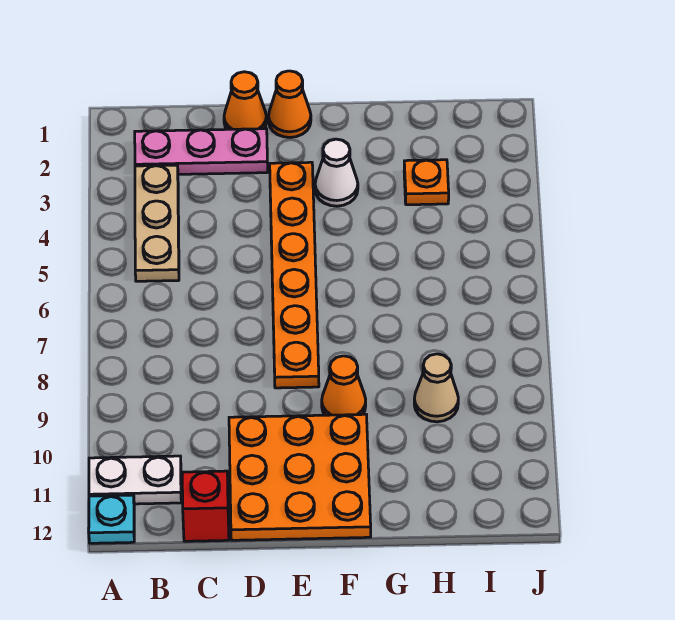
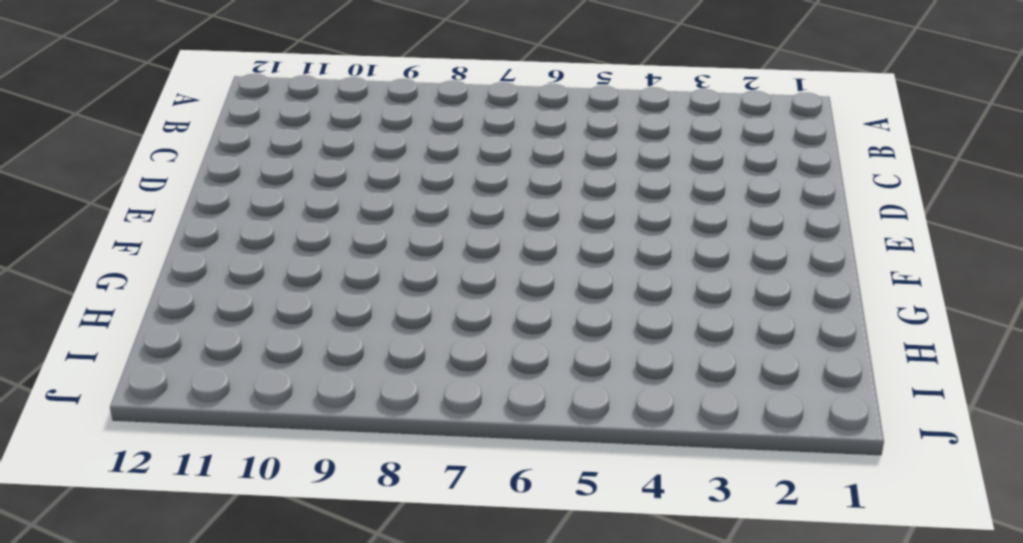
none -> white plate A11:B11 level 1
none -> cyan plate A12 level 1
none -> pink plate B2:D2 level 1

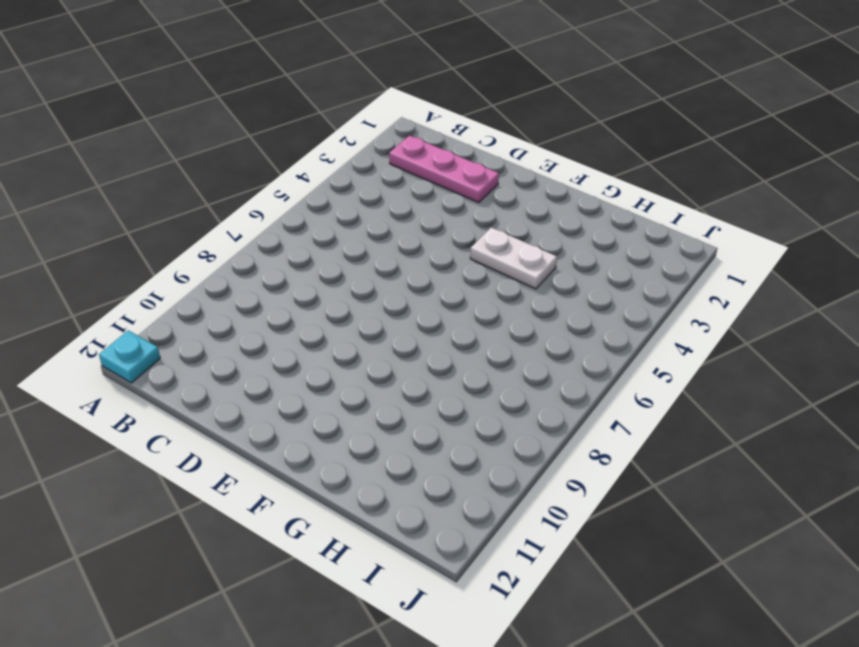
white plate F4:G4 level 1 -> white plate A11:B11 level 1
none -> tan plate B3:B5 level 1
none -> red brick C12 level 1
none -> orange cone D1 level 1

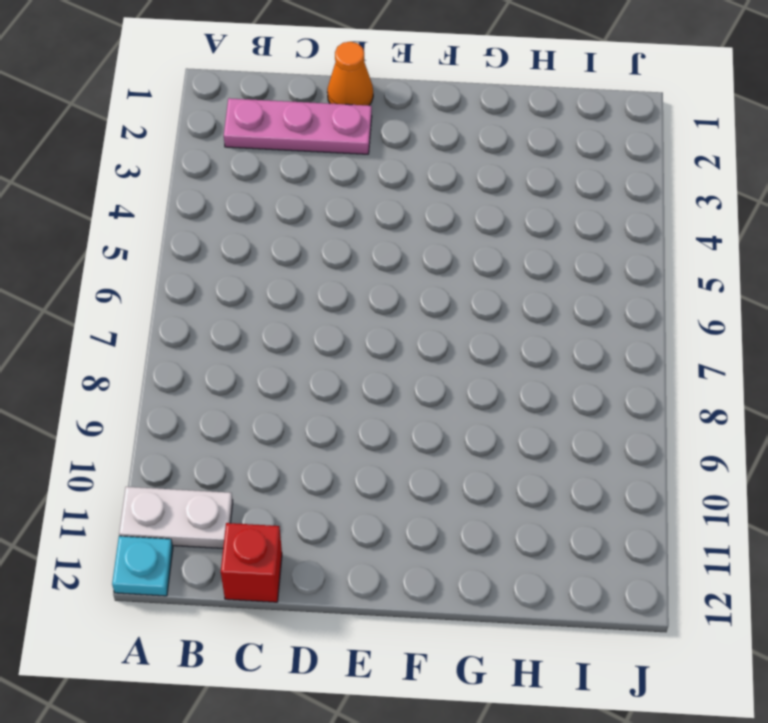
none -> tan plate B3:B5 level 1
none -> orange plate D10:F12 level 1
none -> orange cone E1 level 1

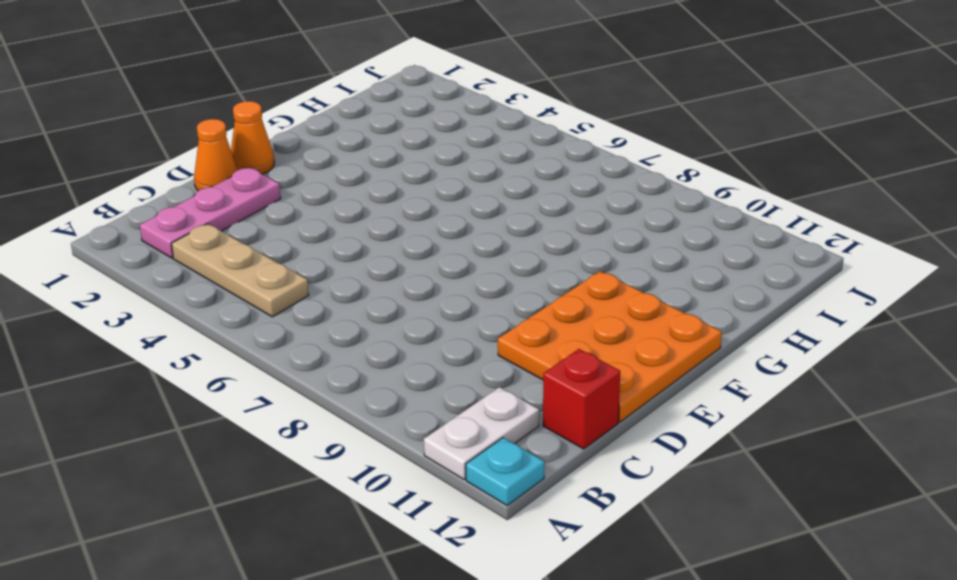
none -> orange plate E3:E8 level 1
none -> white cone F3 level 1
none -> orange cone F9 level 1

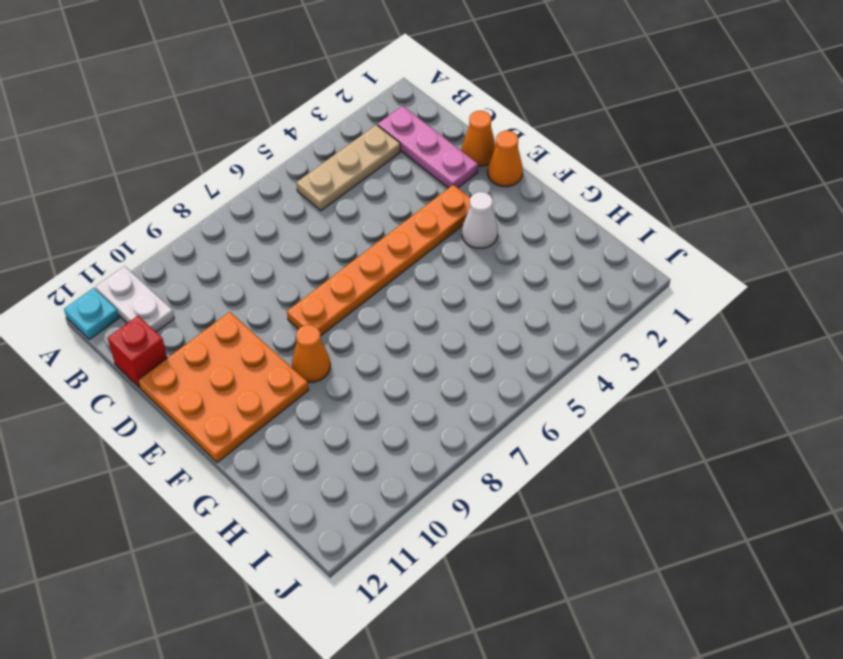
none -> orange plate H3 level 1
none -> tan cone H9 level 1

